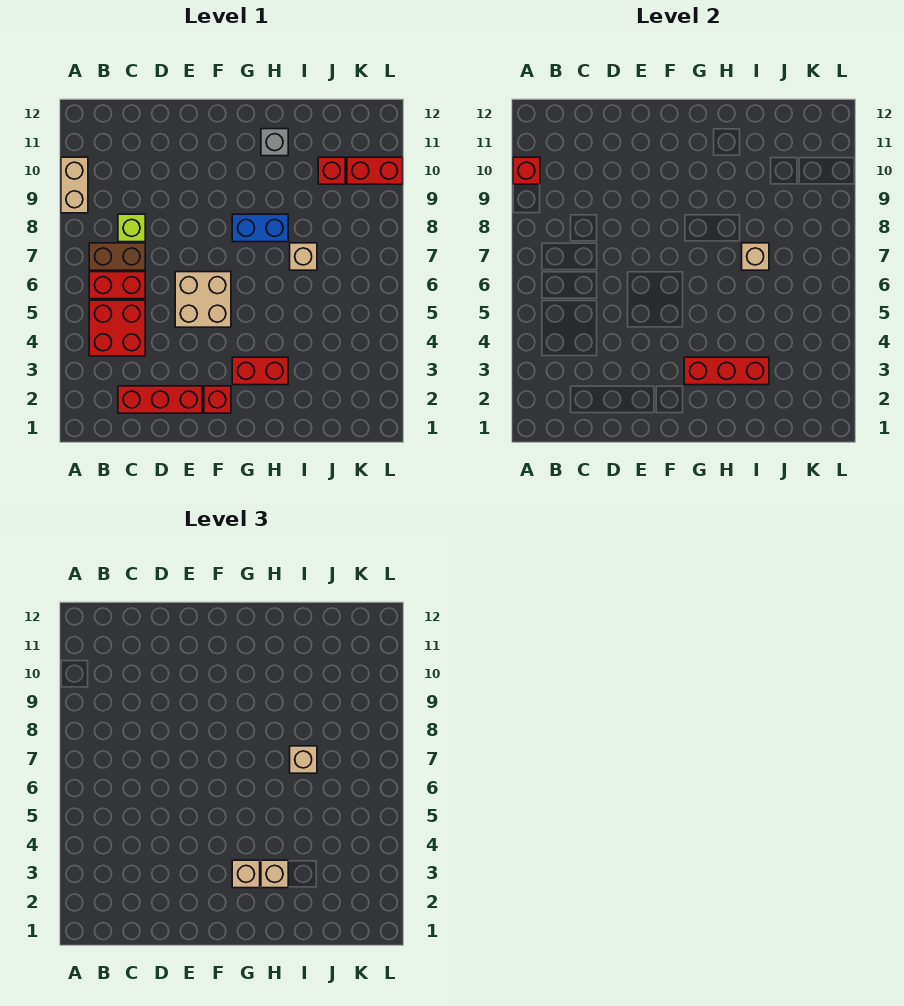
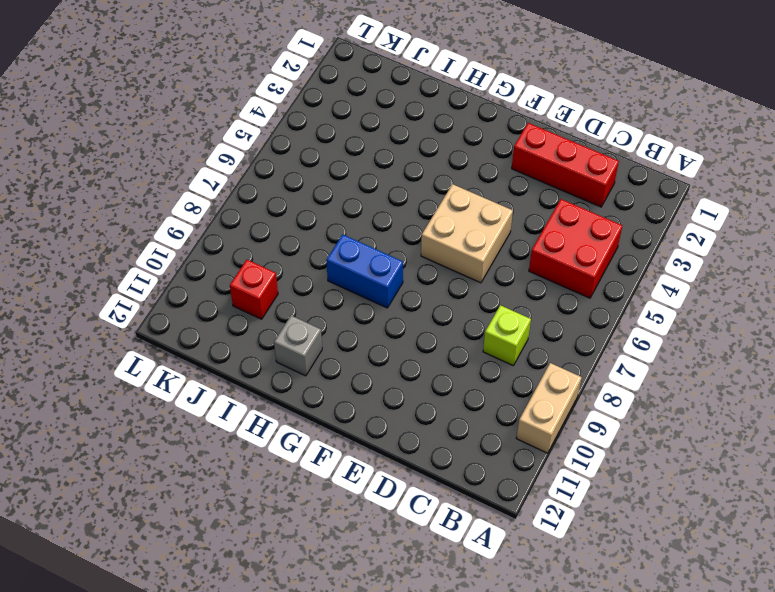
none -> red brick B6:C6 level 1
none -> brown brick B7:C7 level 1
none -> red brick F2 level 1

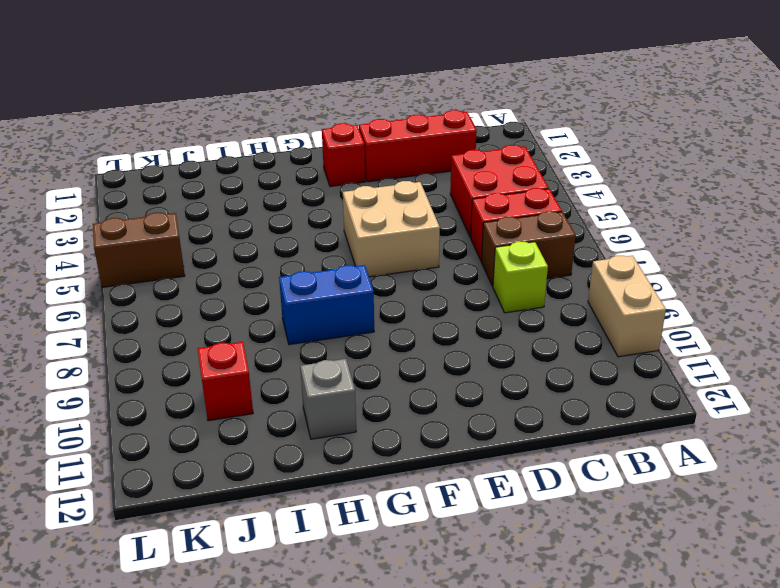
brown brick K5:L5 level 1 -> none
none -> red brick G3:H3 level 1
none -> tan brick I7 level 1
none -> red brick K10:L10 level 1

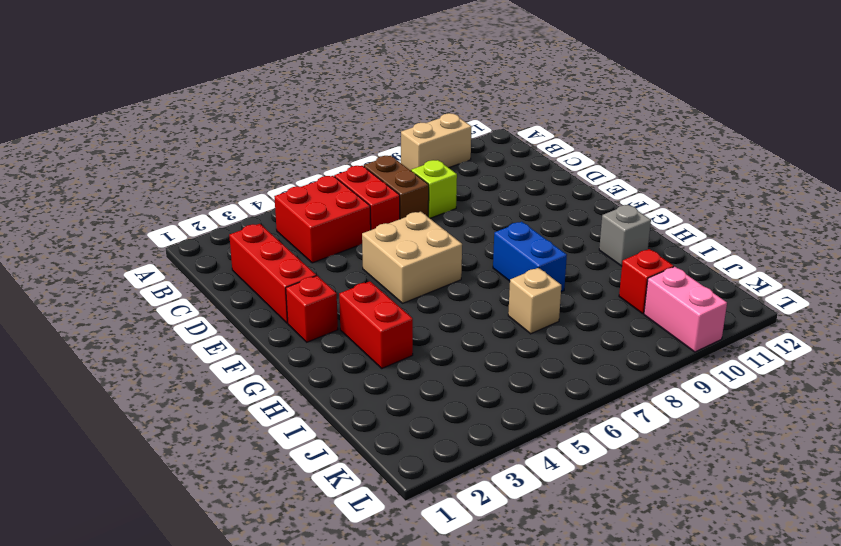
pink brick K10:L10 level 1 -> red brick K10:L10 level 1
none -> red brick A10 level 2
none -> red brick G3:I3 level 2
none -> tan brick I7 level 2

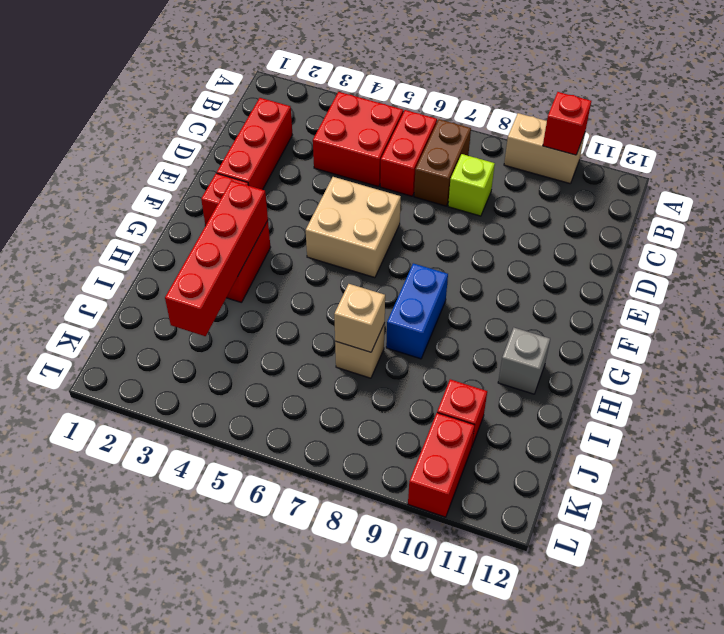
red brick G3:J3 level 2 -> red brick G3:I3 level 2
none -> tan brick G3 level 3
none -> tan brick H3 level 3
none -> tan brick I7 level 3

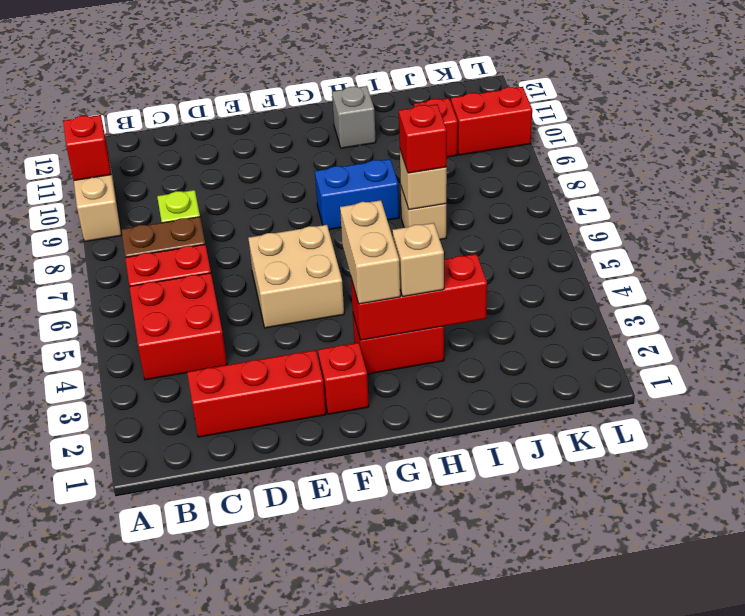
tan brick G3:G4 level 3 -> tan brick G3 level 3
red brick I7 level 3 -> tan brick I7 level 3

